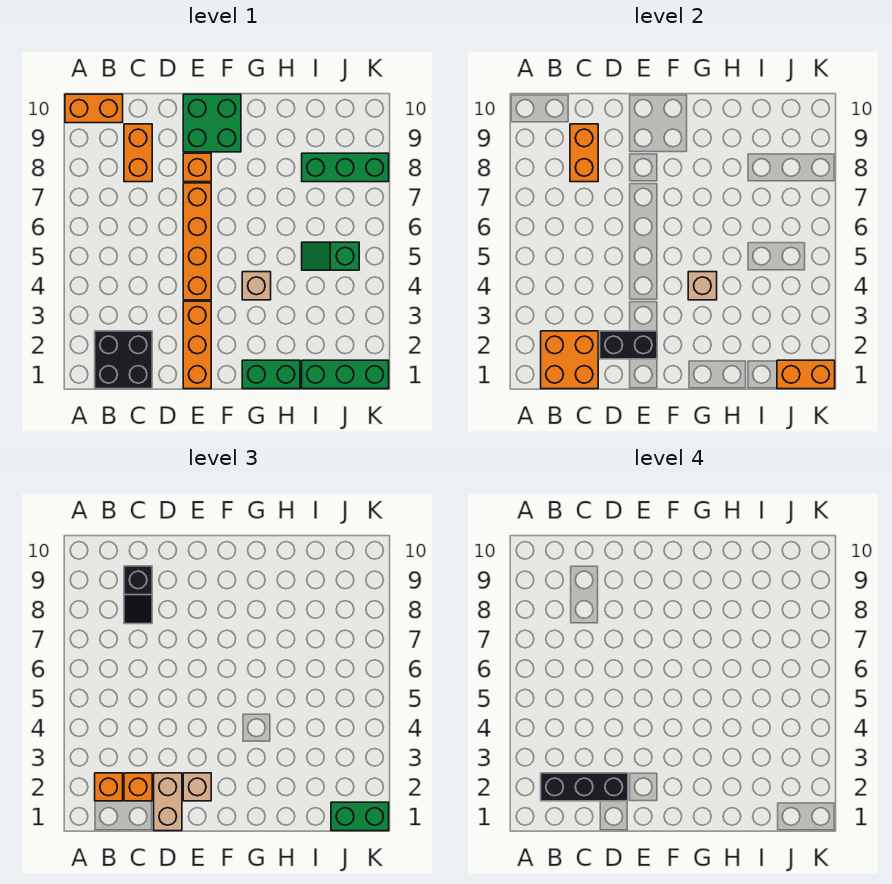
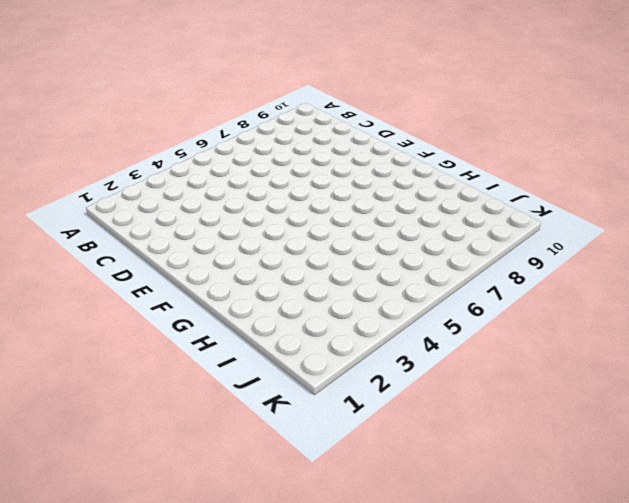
none -> orange brick A10:B10 level 1
none -> black brick B1:C2 level 1
none -> orange brick C8:C9 level 1

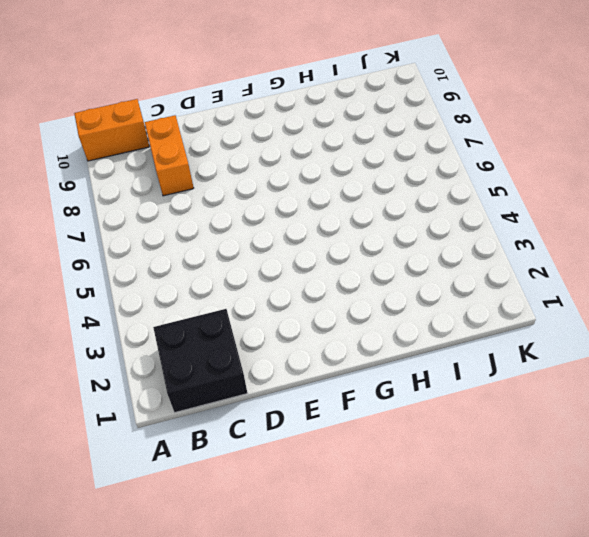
none -> orange brick E1:E3 level 1
none -> orange brick E4:E7 level 1
none -> orange brick E8 level 1

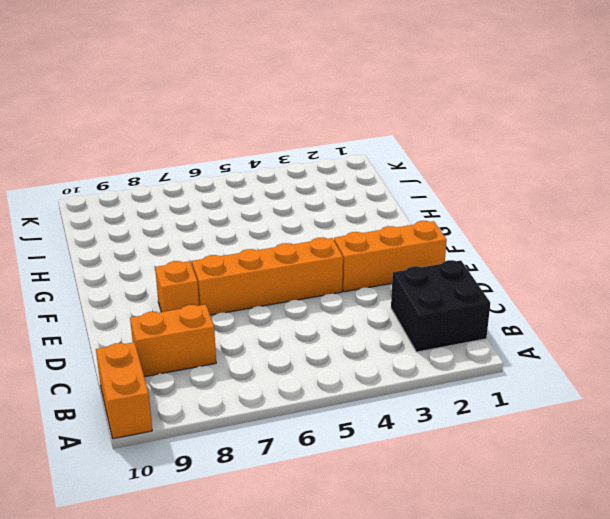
none -> green brick E9:F10 level 1
none -> green brick G1:H1 level 1
none -> tan brick G4 level 1

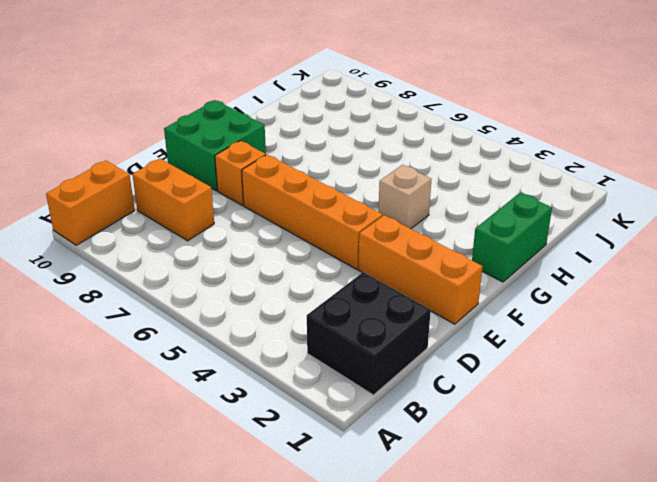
none -> green brick I1:K1 level 1
none -> green slope I5:J5 level 1 top J
none -> green brick I8:K8 level 1

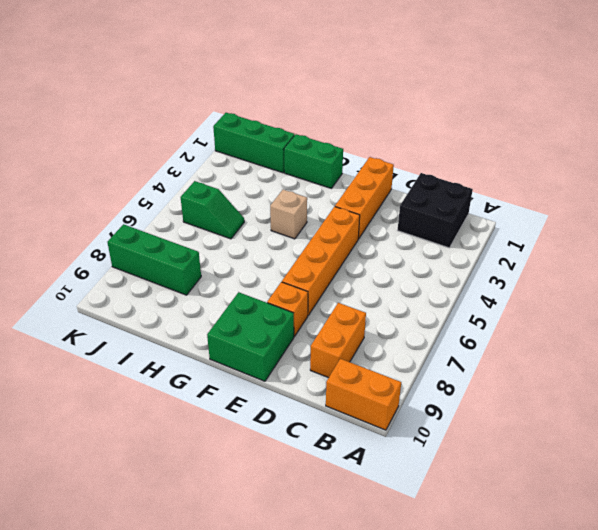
none -> orange brick B1:C2 level 2
none -> orange brick C8:C9 level 2
none -> black brick D2:E2 level 2

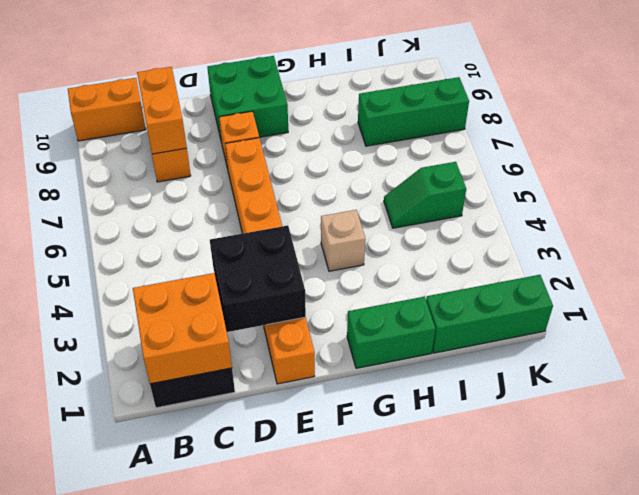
black brick D2:E3 level 2 -> black brick D2:E2 level 2
none -> tan brick G4 level 2
none -> orange brick J1:K1 level 2
none -> orange brick B2 level 3

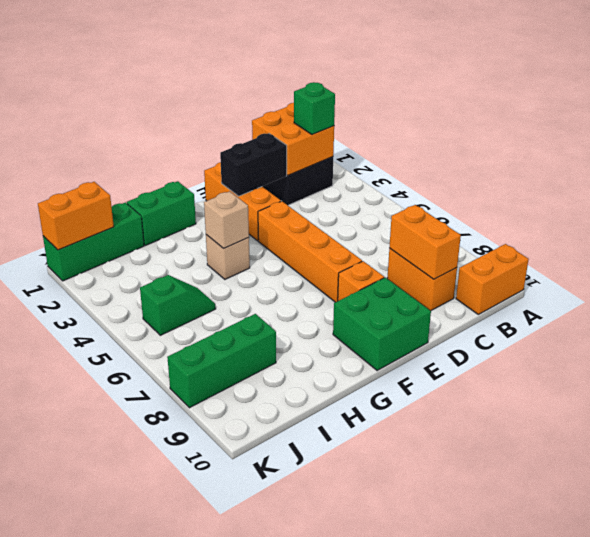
green brick B2 level 3 -> orange brick B2 level 3
none -> orange brick C2 level 3
none -> black slope C8:C9 level 3 top 9
none -> tan brick D1:D2 level 3

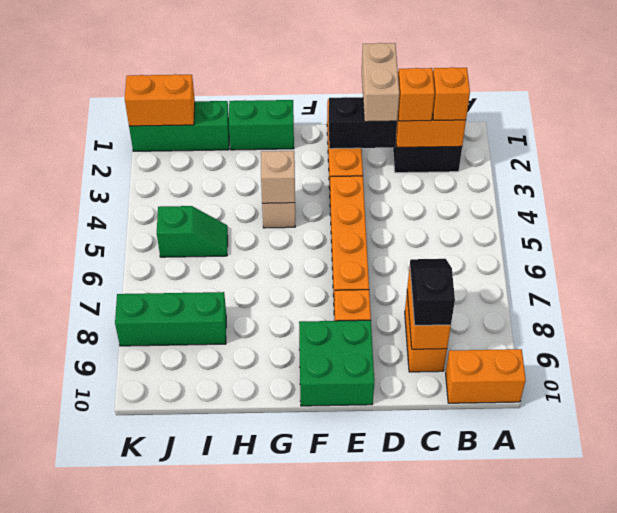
none -> tan brick E2 level 3
none -> green brick J1:K1 level 3
none -> black brick B2:D2 level 4

